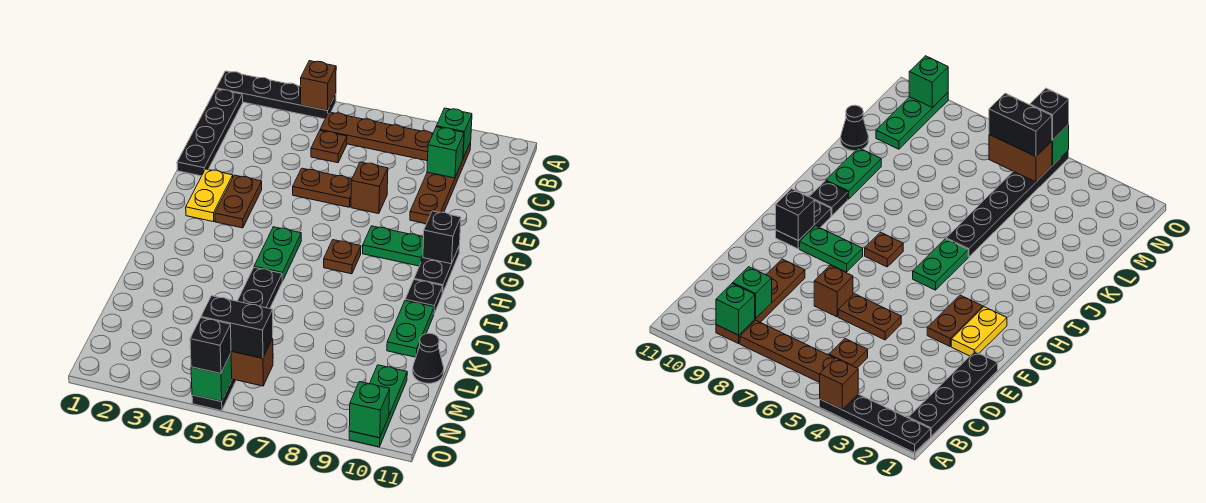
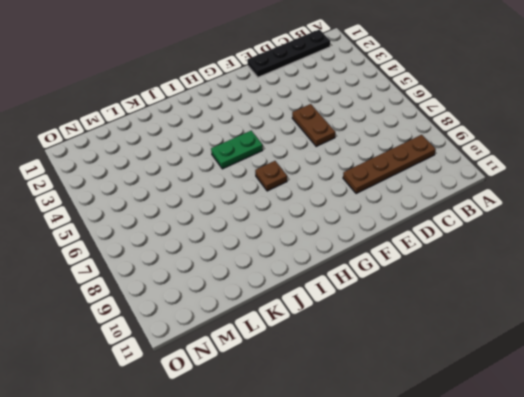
none -> black plate A1:A4 level 1
none -> brown plate B5:B8 level 1
none -> brown plate C5 level 1

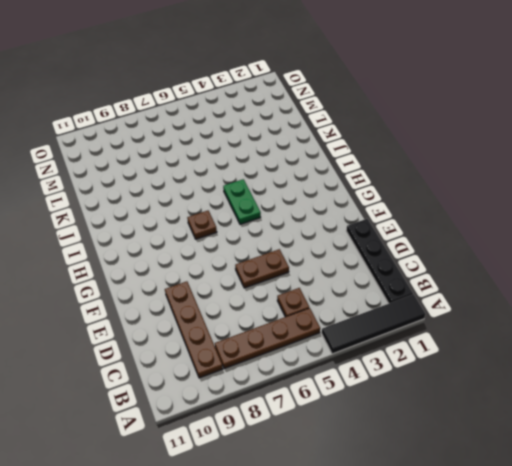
black tile A1:A4 level 1 -> black plate A1:A4 level 1
none -> brown brick E7 level 1
none -> yellow plate F2:G2 level 1
none -> brown plate F3:G3 level 1

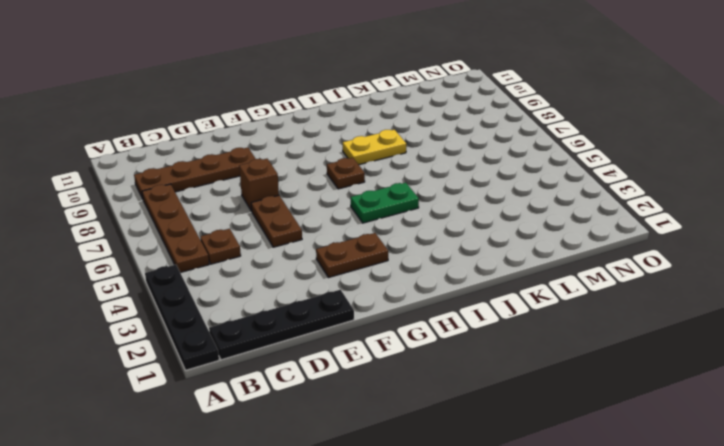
yellow plate I8:J8 level 1 -> yellow plate F2:G2 level 1
none -> green plate G8:G9 level 1
none -> black plate G10:H10 level 1
none -> black plate I10 level 1

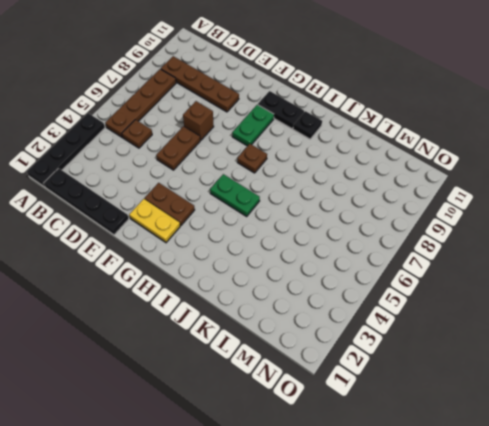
none -> black plate J5:O5 level 1
none -> green plate J10:K10 level 1
none -> black cone L11 level 1

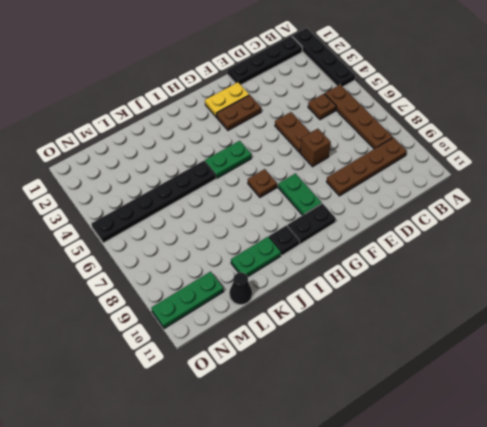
none -> brown brick A4 level 2
none -> green brick B9 level 2
none -> green brick C9 level 2

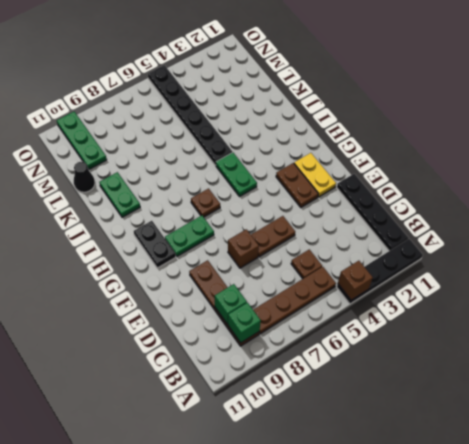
none -> black plate I10 level 1
none -> black brick G10 level 2
none -> brown brick N5:N6 level 2

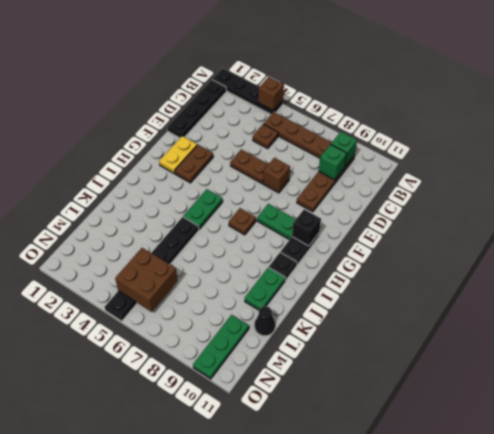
brown brick M5:N6 level 2 -> brown brick N5:N6 level 2
none -> green brick O5 level 2
none -> green brick O10 level 2
none -> black brick N5:N6 level 3

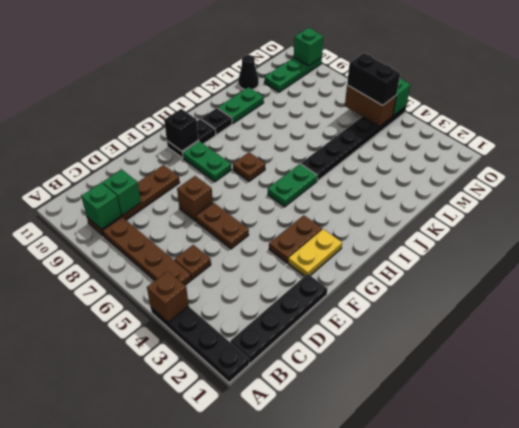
none -> black brick O5 level 3

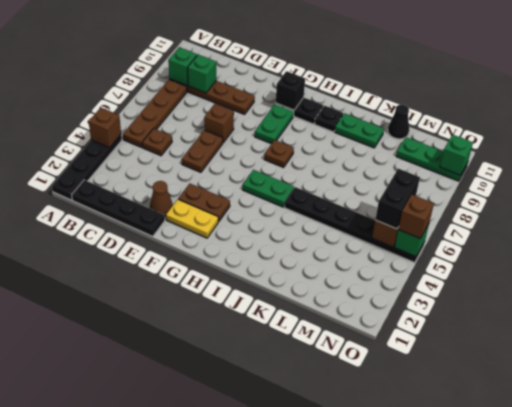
brown cone E2 level 1 -> none
brown brick O5 level 3 -> black brick O5 level 3

